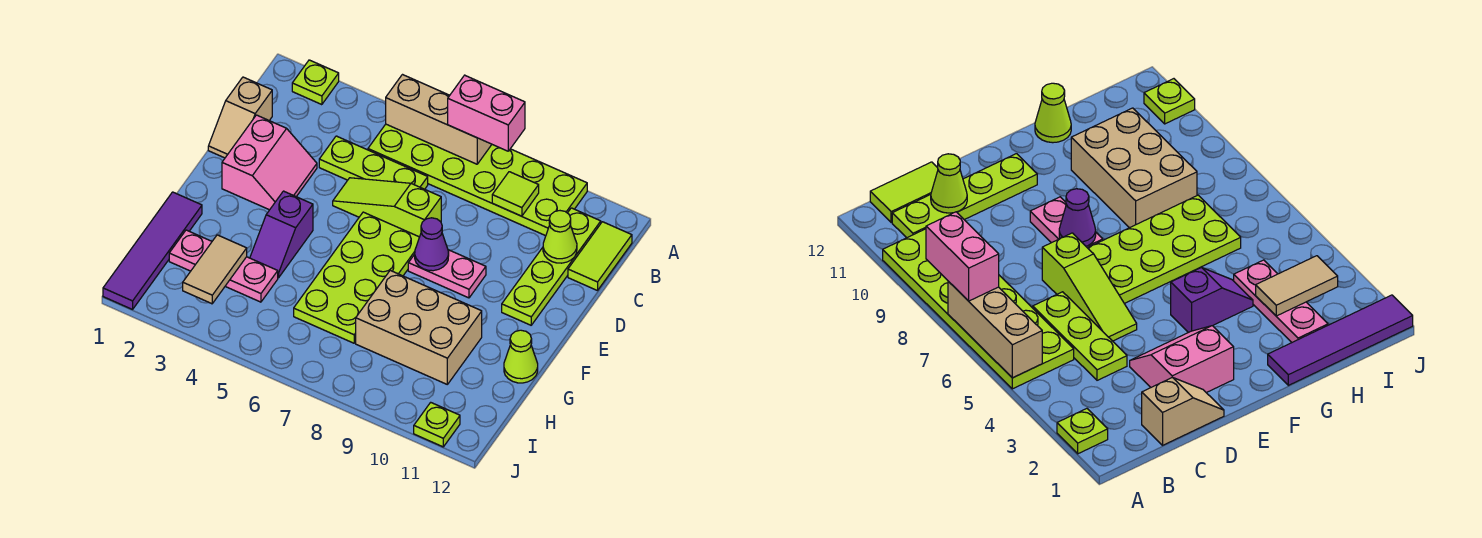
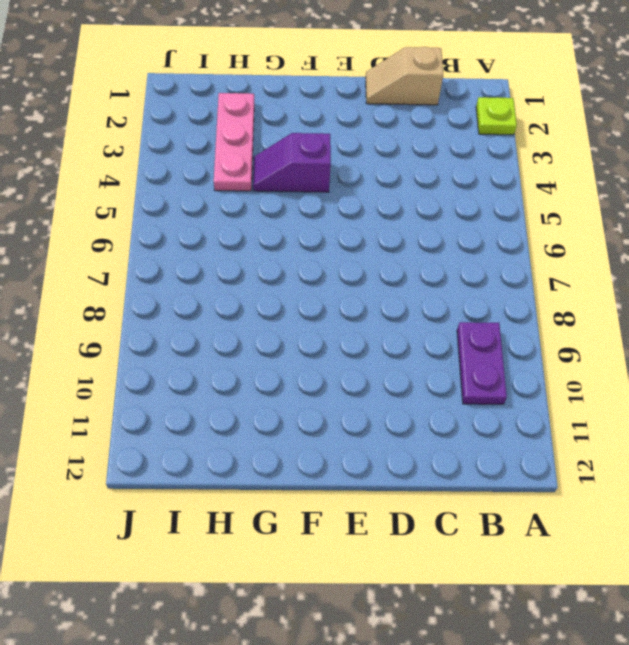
purple plate B9:B10 level 1 -> lime plate A5:B10 level 1
none -> lime plate B11:E11 level 1
none -> lime tile B12:C12 level 1
none -> lime plate C4:C6 level 1

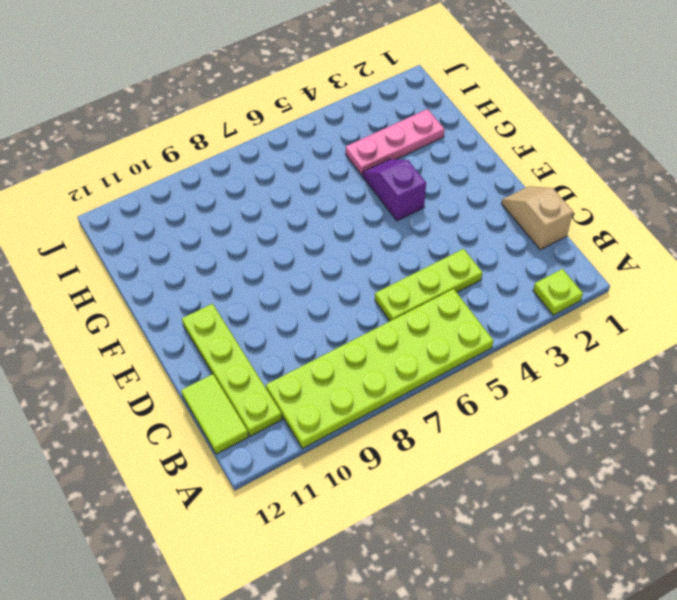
none -> pink slope D2:E3 level 1 top 2
none -> lime slope D5:D7 level 1 top 7
none -> lime plate E6:H7 level 1

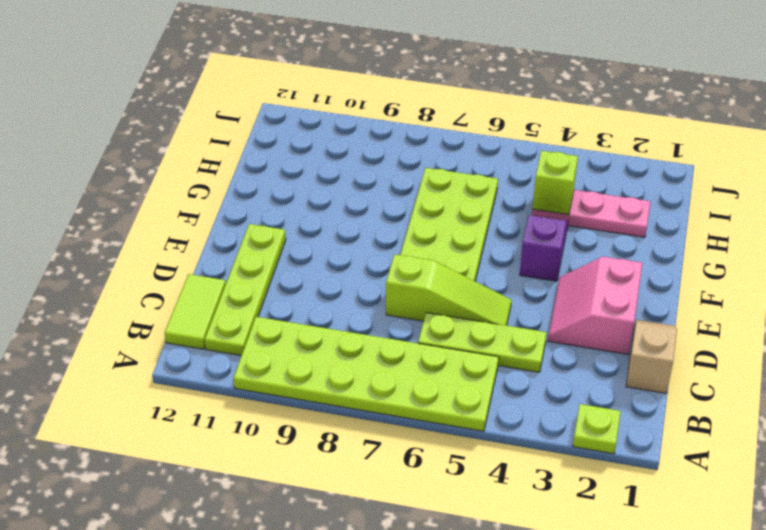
lime brick H4 level 2 -> none
none -> pink plate E8:E9 level 1
none -> purple tile G1:J1 level 1
none -> tan brick G8:H10 level 1

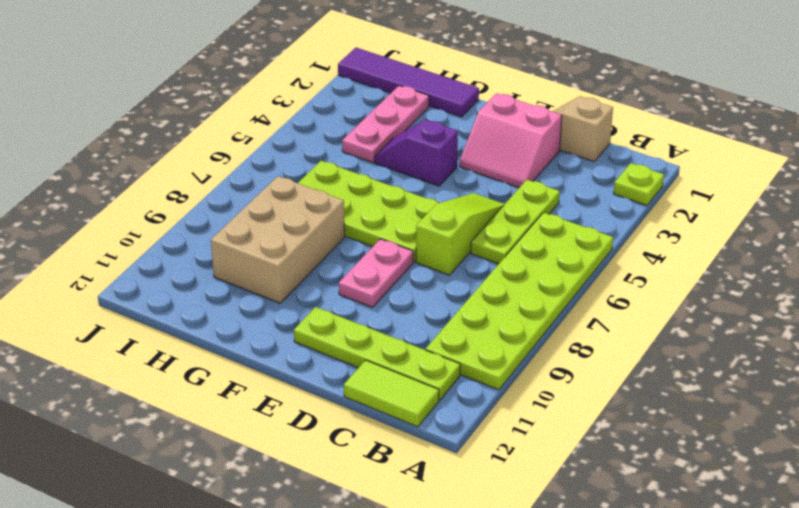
none -> lime cone G12 level 1
none -> lime plate J11 level 1
none -> tan brick A5:A7 level 2

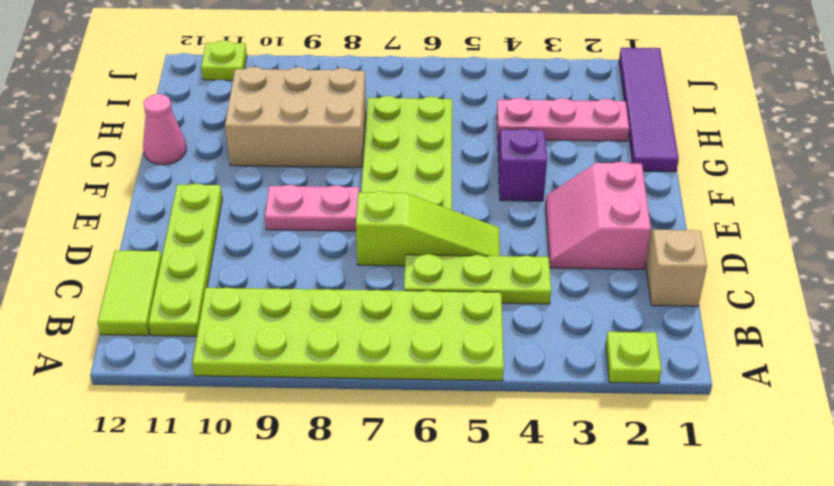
pink cone G12 level 1 -> lime cone G12 level 1
none -> tan brick A5:A7 level 2
none -> lime tile B9 level 2
none -> lime cone C11 level 2

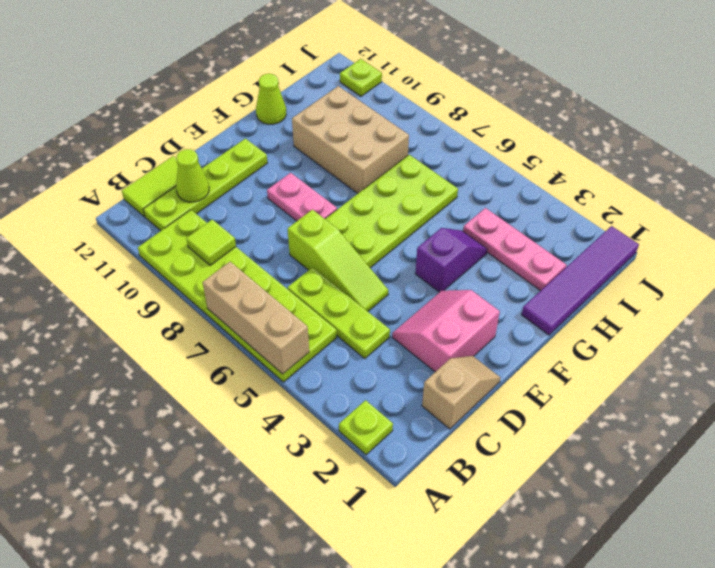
none -> purple cone E8 level 2
none -> tan tile H3:I3 level 2
none -> pink brick A7:A8 level 3

